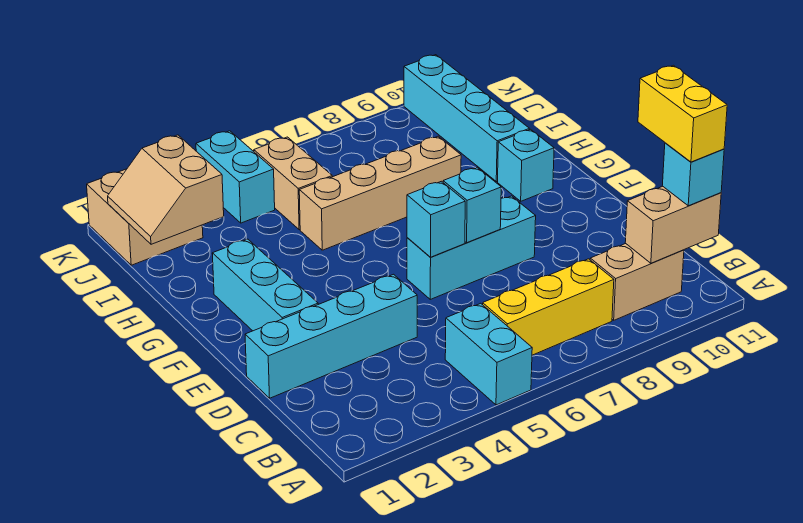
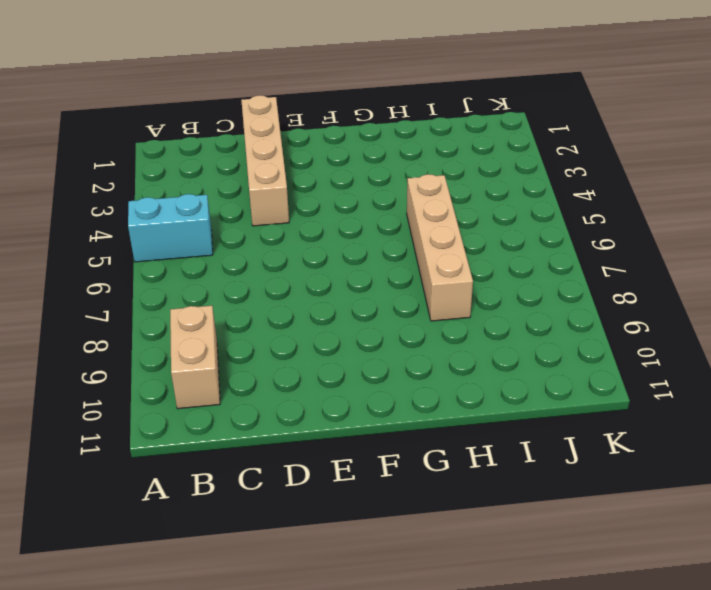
tan brick D1:D4 level 1 -> cyan brick D1:D4 level 1
none -> yellow brick B6:B8 level 1
none -> cyan brick E2:G2 level 1
none -> cyan brick E6:E8 level 1

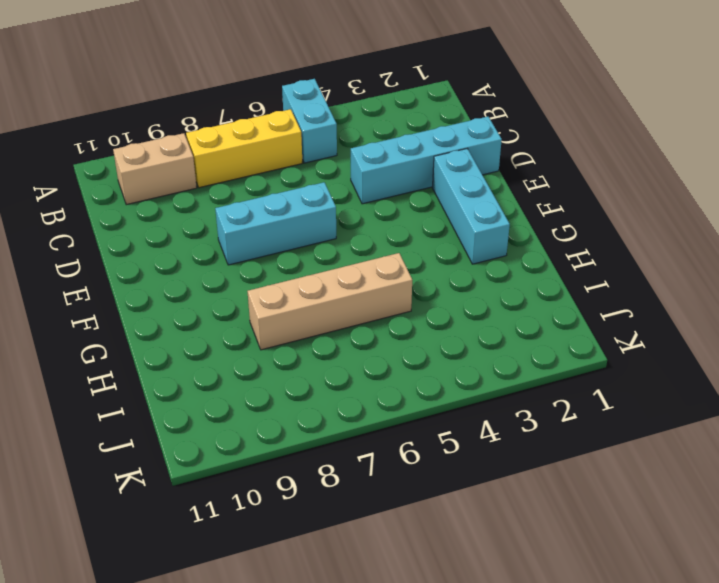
none -> cyan brick G10 level 1
none -> cyan brick H10:K10 level 1
none -> tan brick I5:J5 level 1

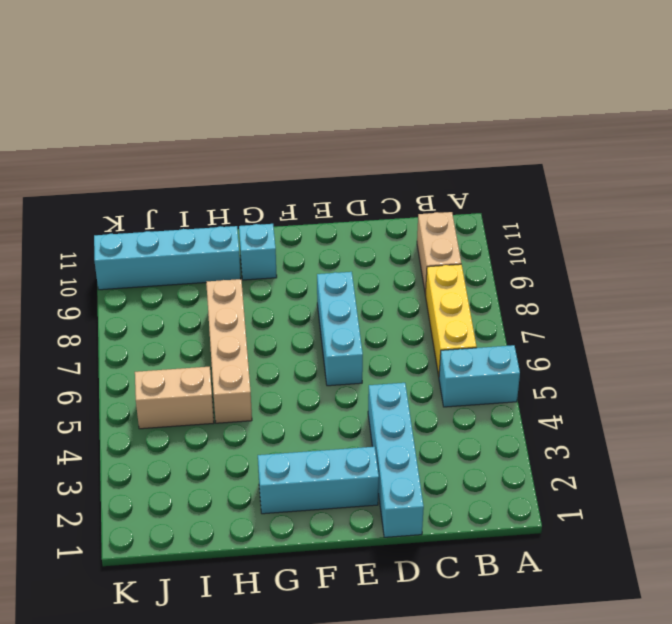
none -> tan brick J1:K2 level 1
none -> cyan brick J4:K4 level 1
none -> tan brick B10:B11 level 2

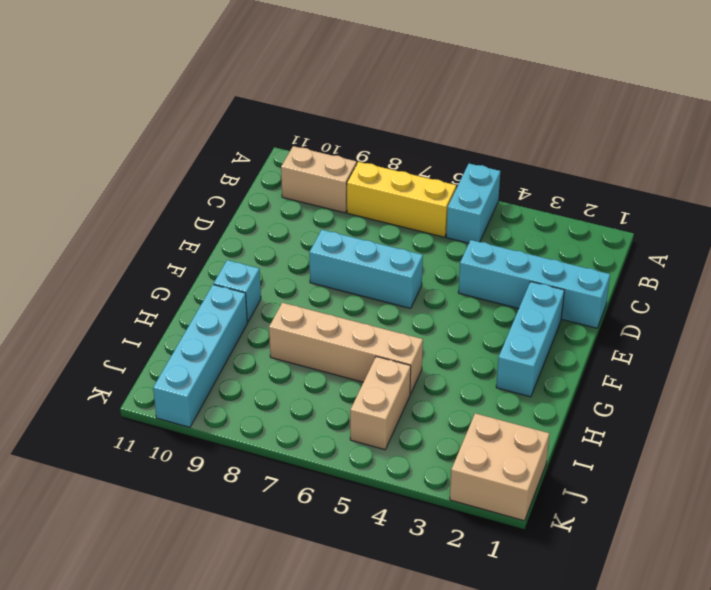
none -> cyan brick J4:K4 level 1
none -> tan brick B10:B11 level 2
none -> cyan brick E6 level 2

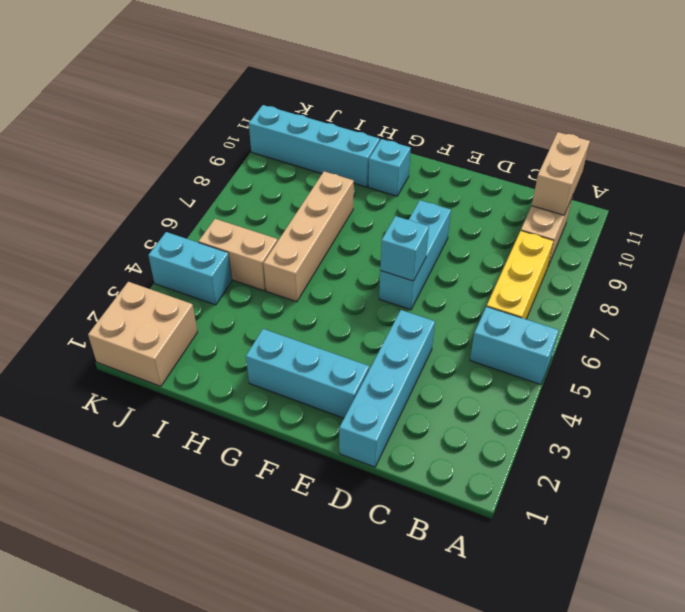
none -> cyan brick E7 level 2
none -> tan slope I1:J2 level 2 top 2
none -> cyan brick B11 level 3

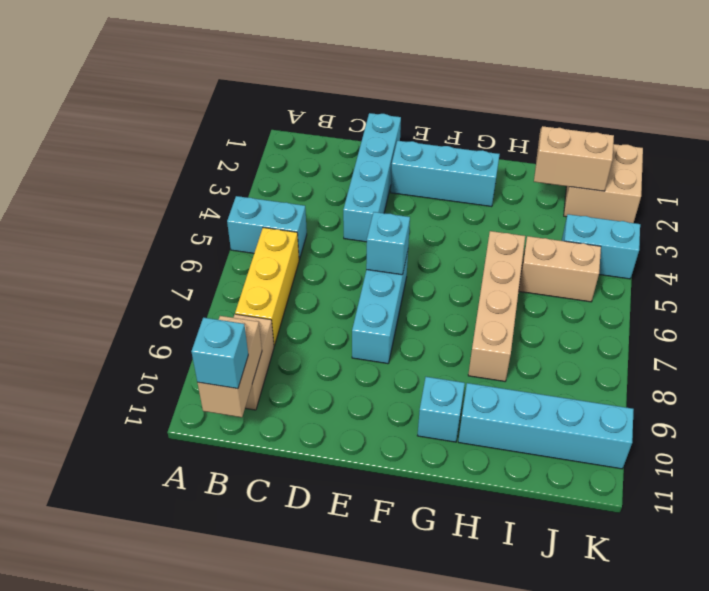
none -> cyan brick E7 level 2
none -> yellow brick B11:C11 level 4

